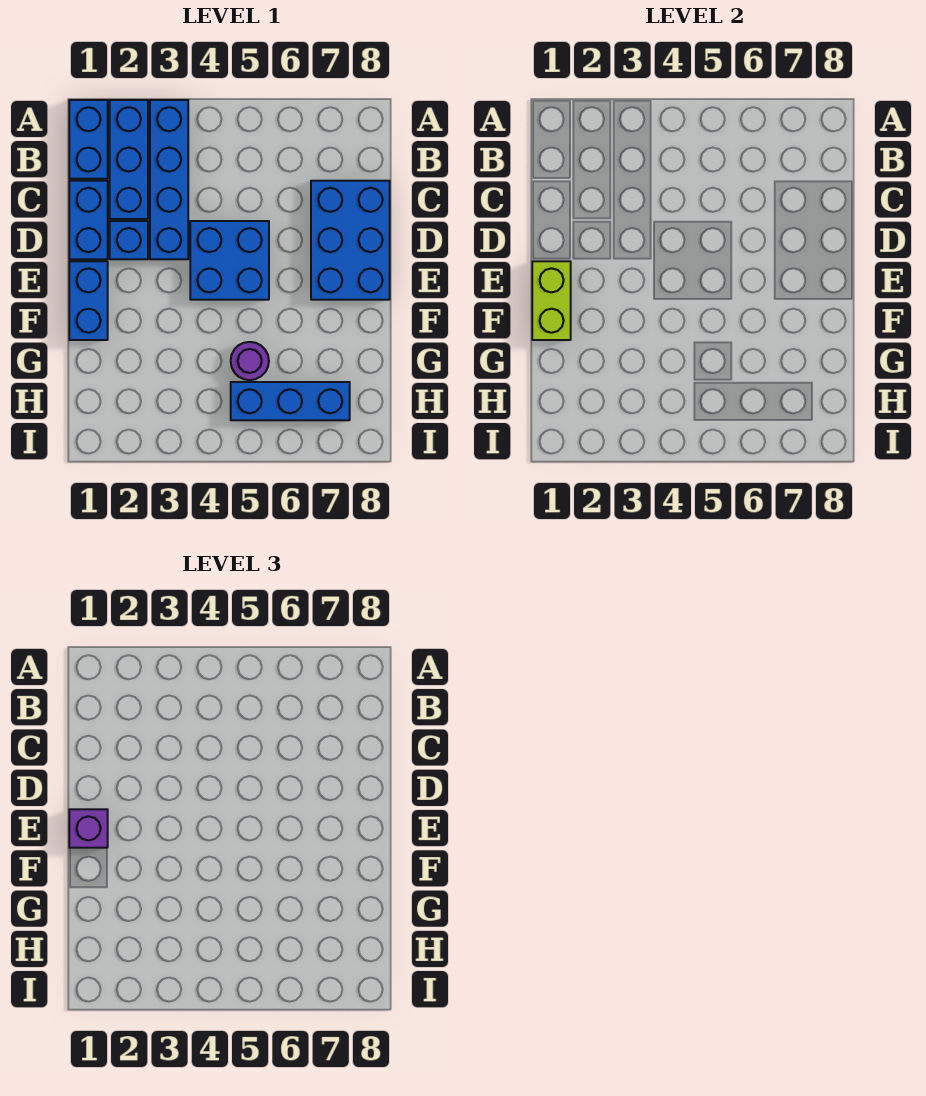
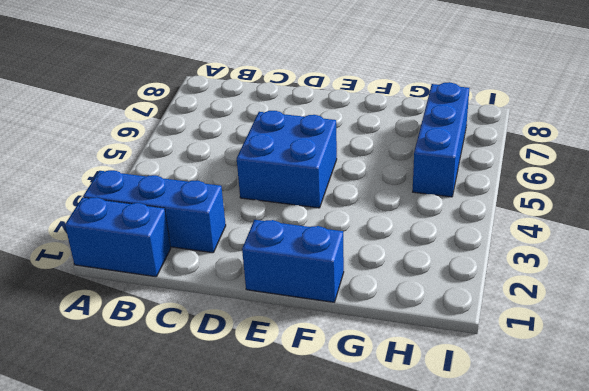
none -> blue brick A3:D3 level 1
none -> blue brick C1:D1 level 1
none -> blue brick C7:E8 level 1

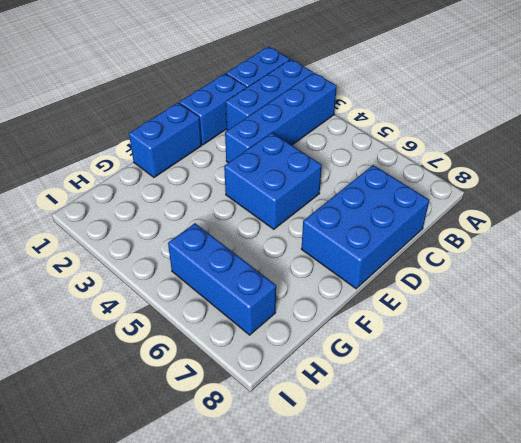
none -> blue brick D2 level 1
none -> purple round brick G5 level 1
none -> lime brick E1:F1 level 2

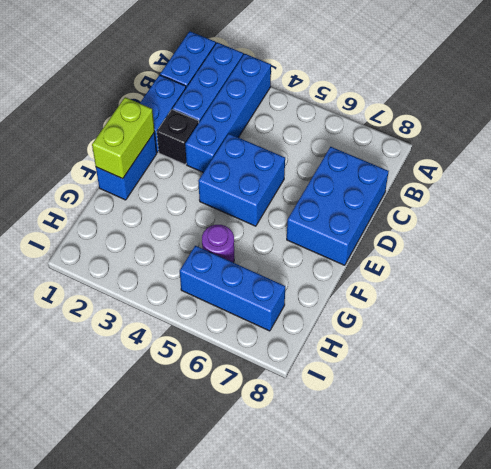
black brick D2 level 1 -> blue brick D2 level 1
none -> purple brick E1 level 3

